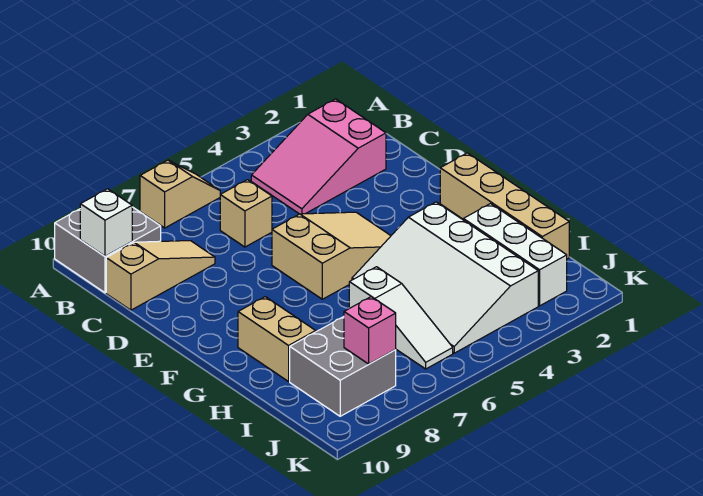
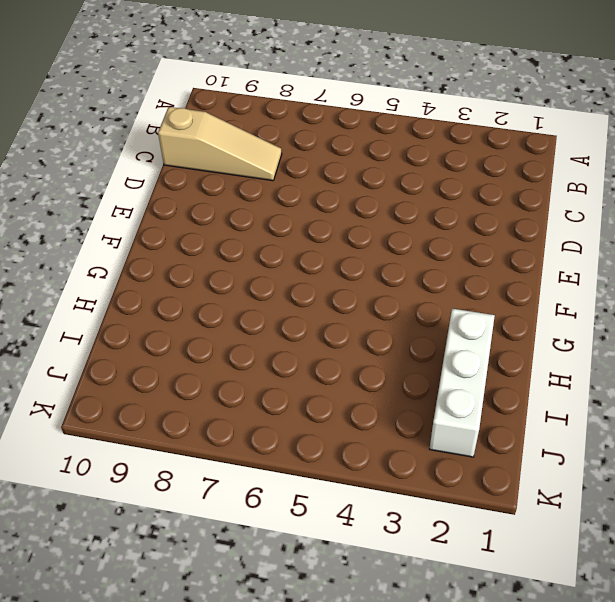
none -> tan slope A6:A7 level 1 top 7
none -> grey brick A9:B10 level 1
none -> pink slope B2:C4 level 1 top 2

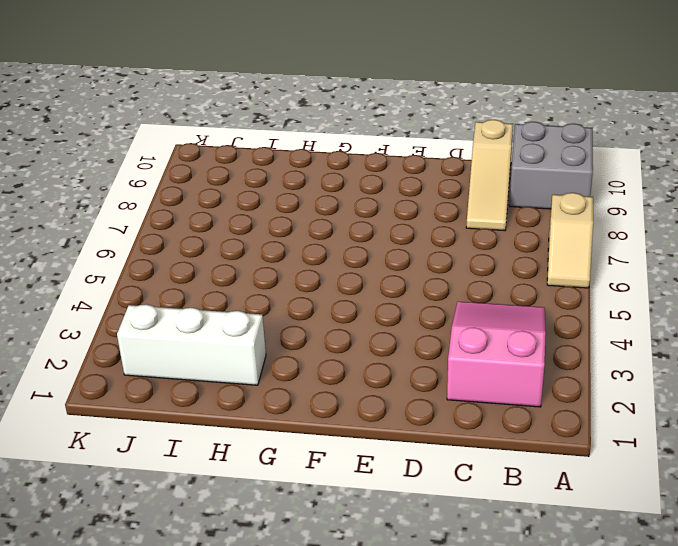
none -> tan brick C6 level 1
none -> tan slope E4:F6 level 1 top 6
none -> tan brick F1:I1 level 1

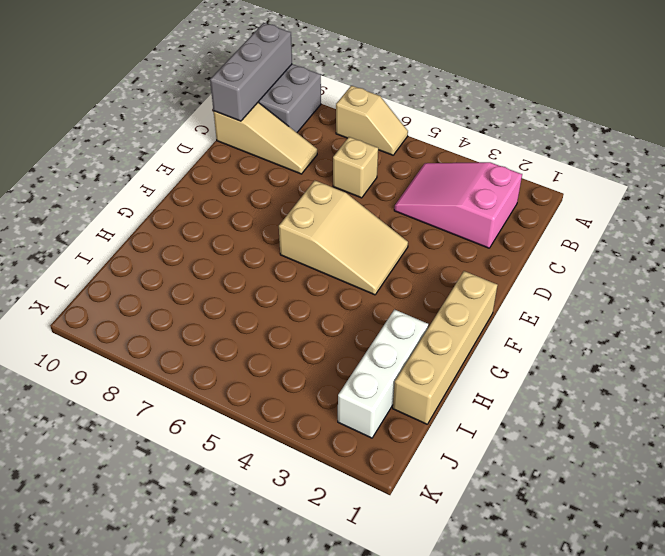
grey brick A10:C10 level 2 -> white brick B10 level 2
none -> white slope G3:J5 level 1 top 3
none -> tan brick G9:H9 level 1
none -> white slope H6:J6 level 1 top H

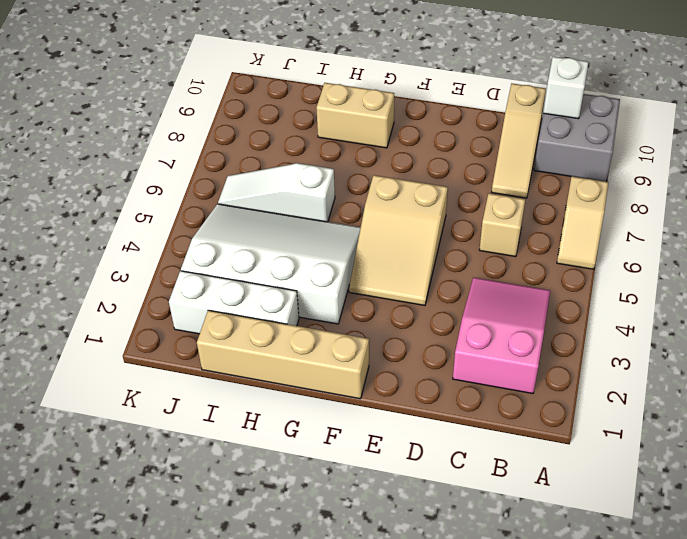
none -> grey brick I8:J9 level 1
none -> pink brick J8 level 2

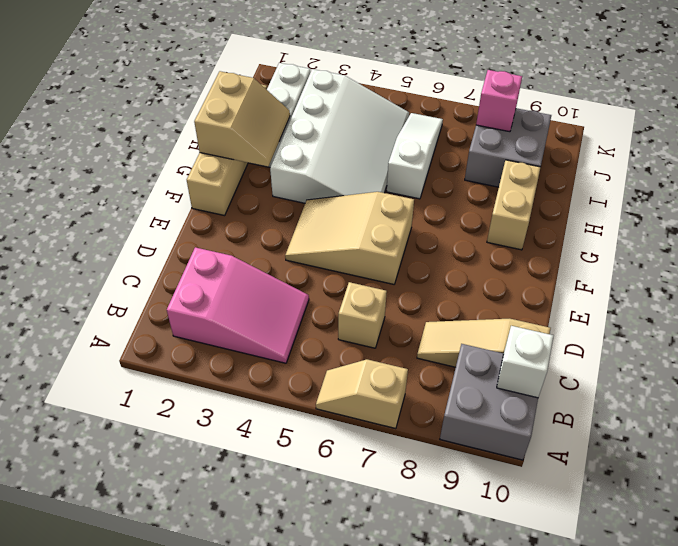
tan slope G1:H2 level 2 top 1 -> none

